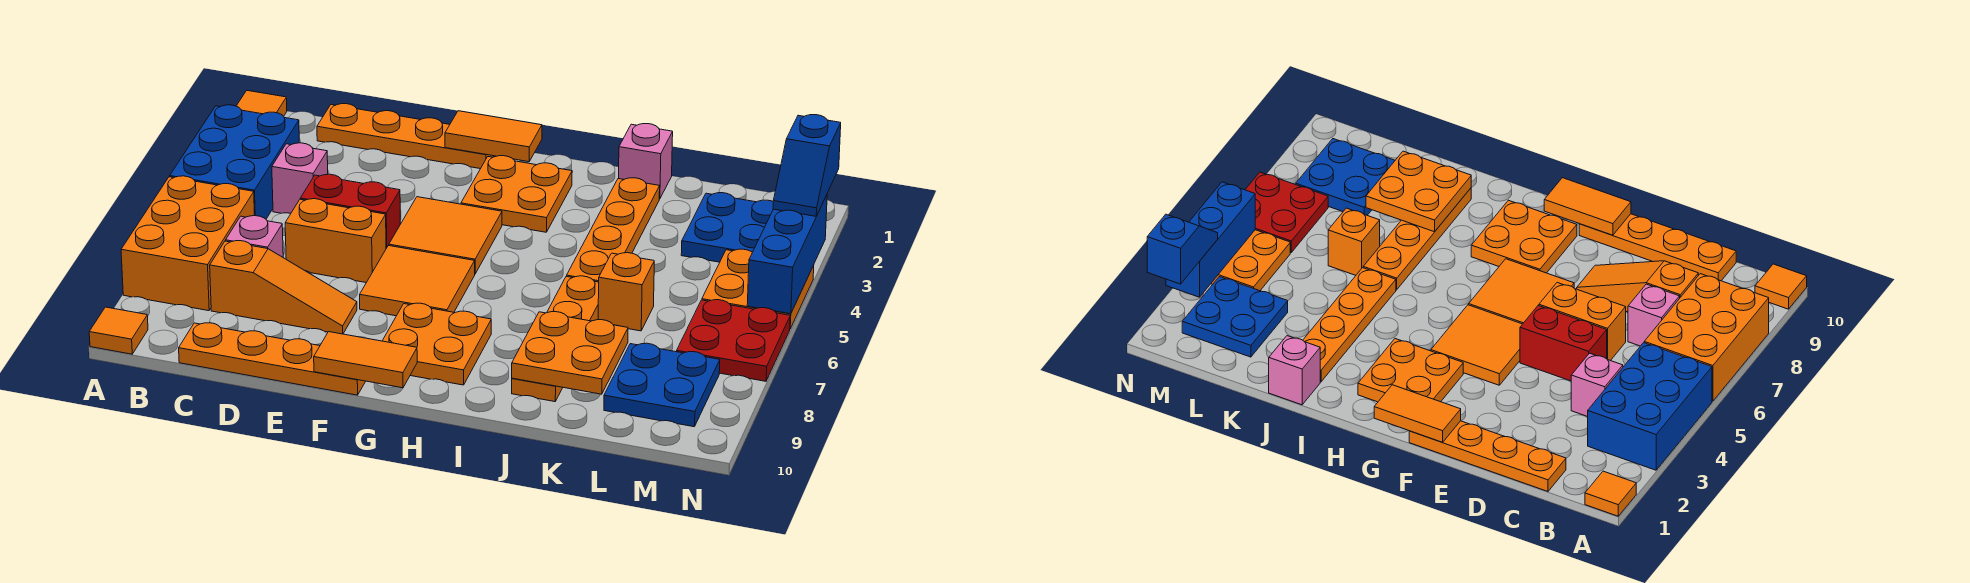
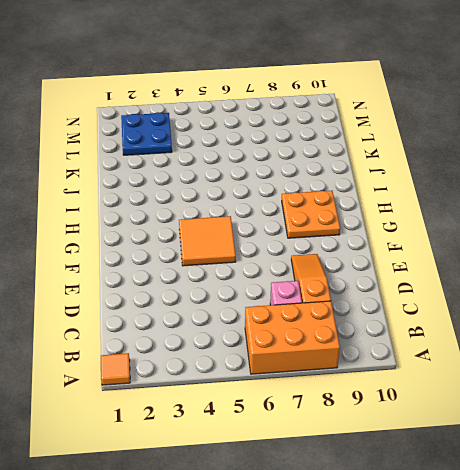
none -> blue brick A3:B5 level 1
none -> orange tile A10 level 1
none -> orange plate C1:F1 level 1

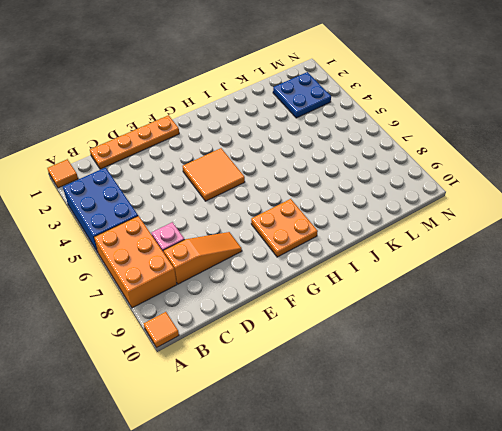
none -> pink brick C4 level 1
none -> orange plate C10:F10 level 1
none -> red brick D5:E5 level 1

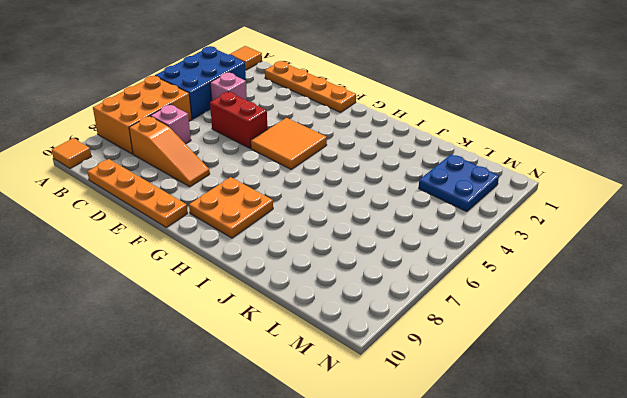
none -> orange brick D6:E6 level 1
none -> orange tile F6:G7 level 1
none -> orange plate G2:H3 level 1

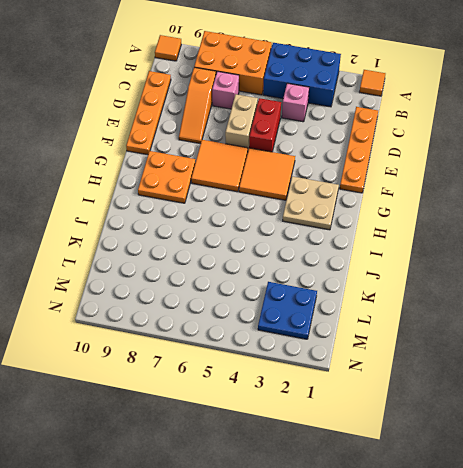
tan brick D6:E6 level 1 -> orange brick D6:E6 level 1
tan plate G2:H3 level 1 -> orange plate G2:H3 level 1
none -> pink brick J1 level 1
none -> orange plate J2:J5 level 1
none -> orange plate J6:J9 level 1

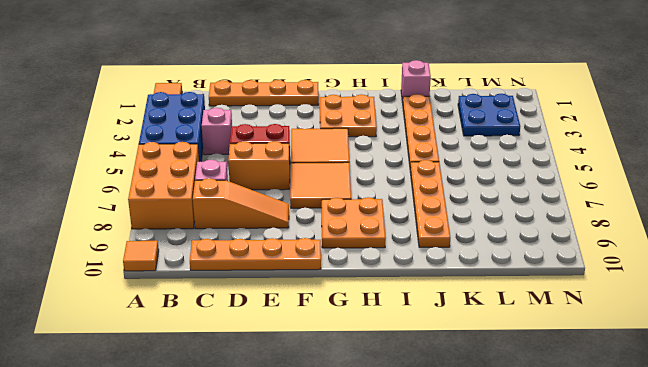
none -> orange brick K6 level 1
none -> blue plate L8:M9 level 1
none -> orange plate M4:N5 level 1

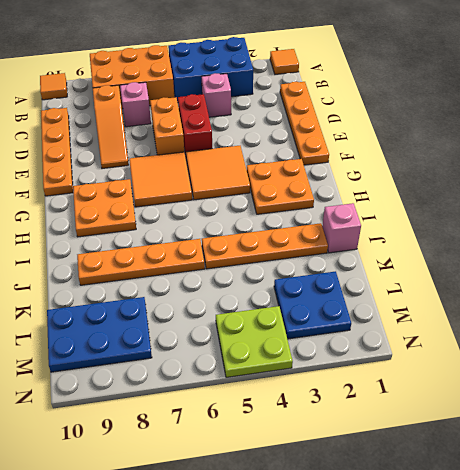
blue plate L8:M10 level 1 -> blue plate L8:M9 level 1
lime plate M4:N5 level 1 -> orange plate M4:N5 level 1
none -> orange brick K6 level 1
none -> red plate M6:N7 level 1
none -> orange tile F1:G1 level 2

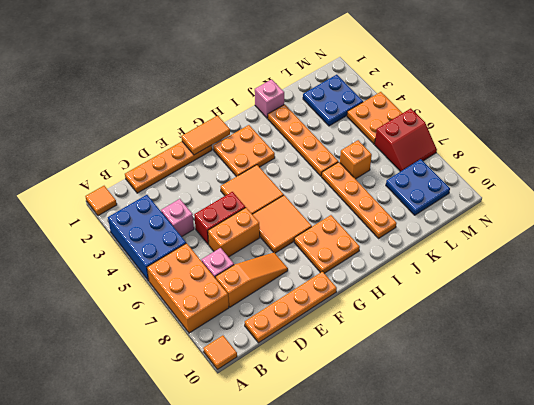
red slope M6:N7 level 1 top 6 -> red plate M6:N7 level 1
none -> orange tile F10:G10 level 2
none -> orange plate J8:K9 level 2
none -> blue brick N3:N5 level 2

